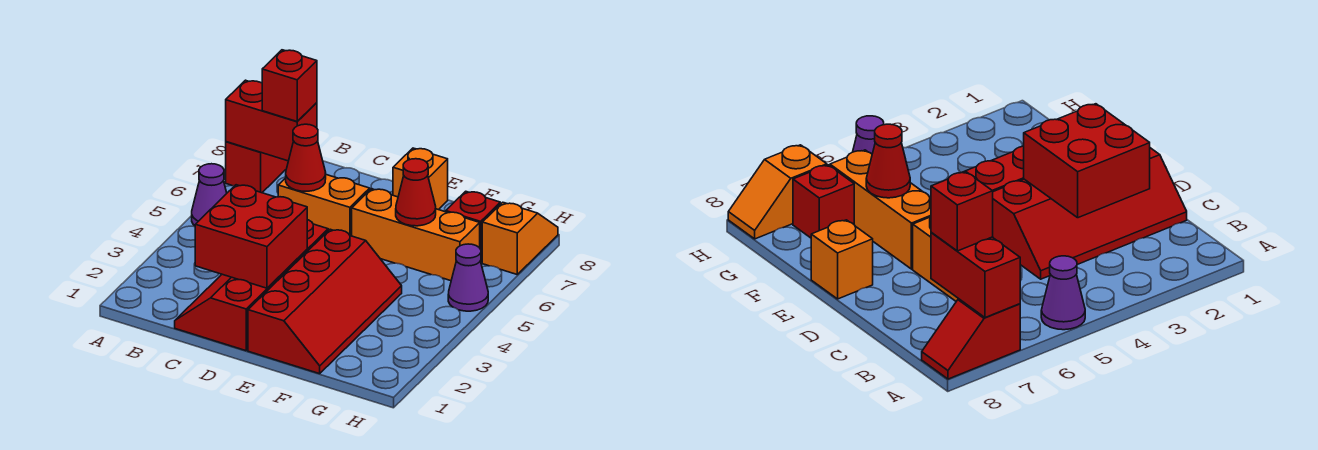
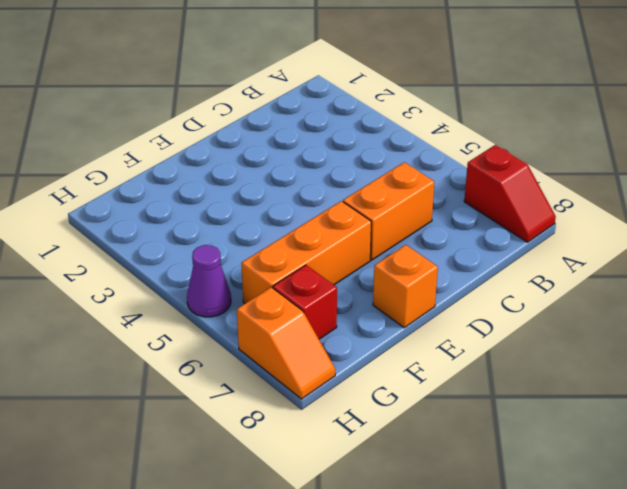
none -> purple cone A5 level 1
none -> red slope C1:D4 level 1 top D
none -> red slope E1:F4 level 1 top E

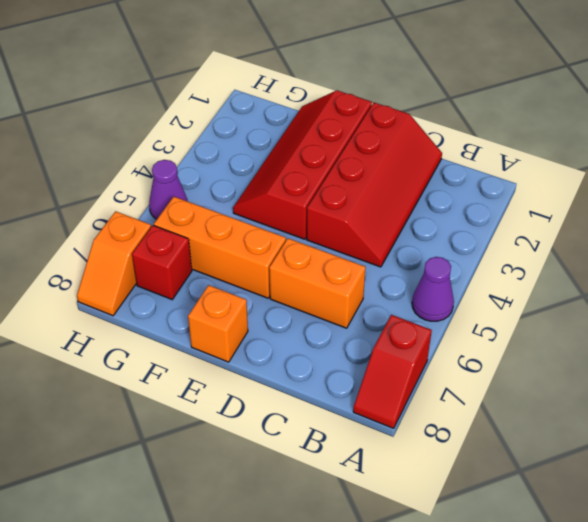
none -> red brick A7:B7 level 2
none -> red brick C2:D3 level 2
none -> red cone C6 level 2

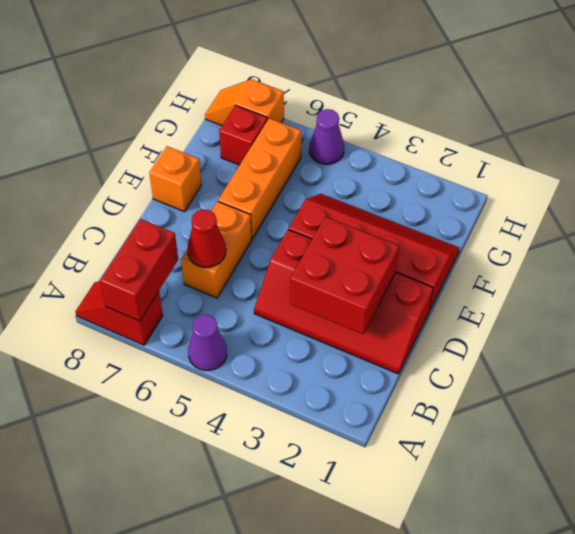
none -> red cone F6 level 2
none -> red brick B7 level 3

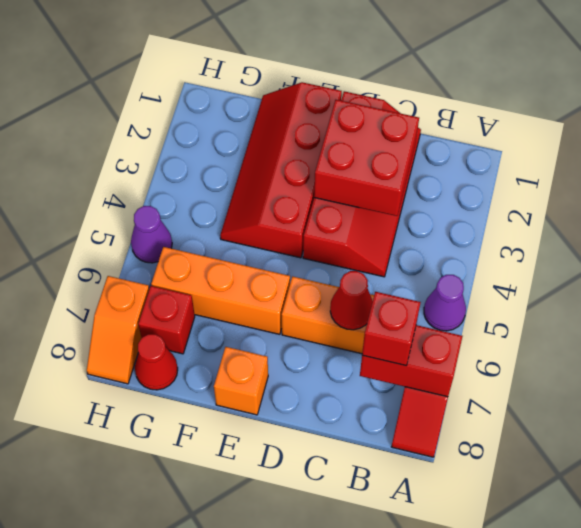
red cone G8 level 1 -> red cone F6 level 2

